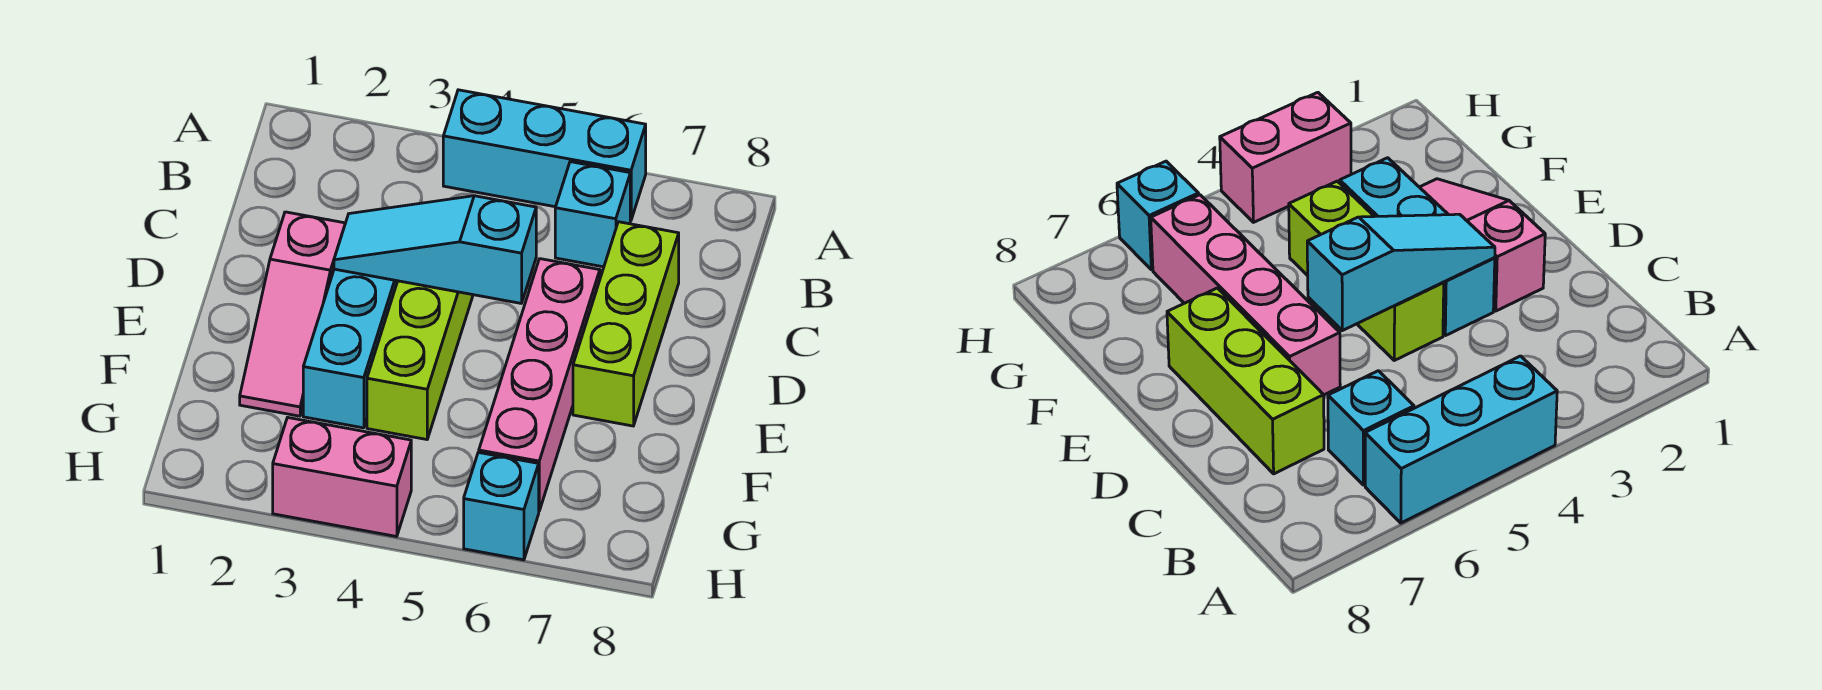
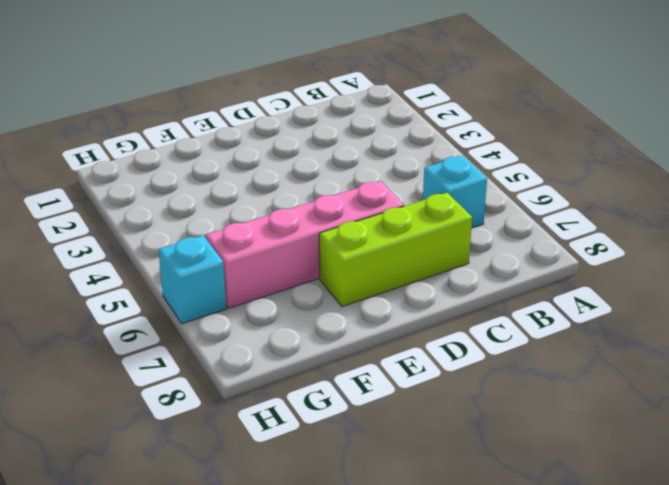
none -> cyan brick A4:A6 level 1
none -> pink slope D2:F2 level 1 top D

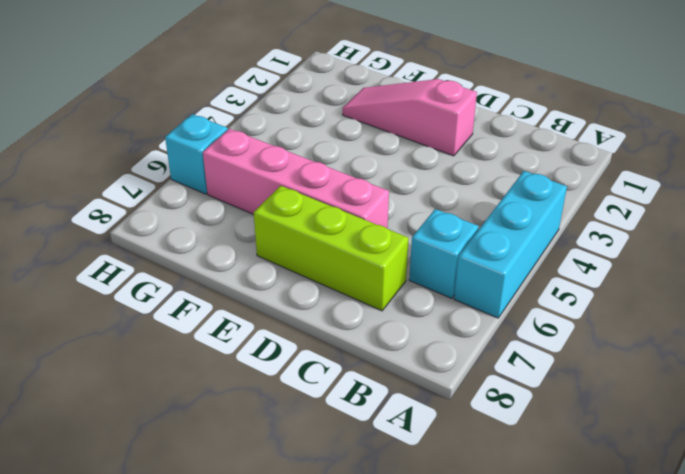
none -> cyan brick D3:F3 level 1
none -> lime brick D4:F4 level 1

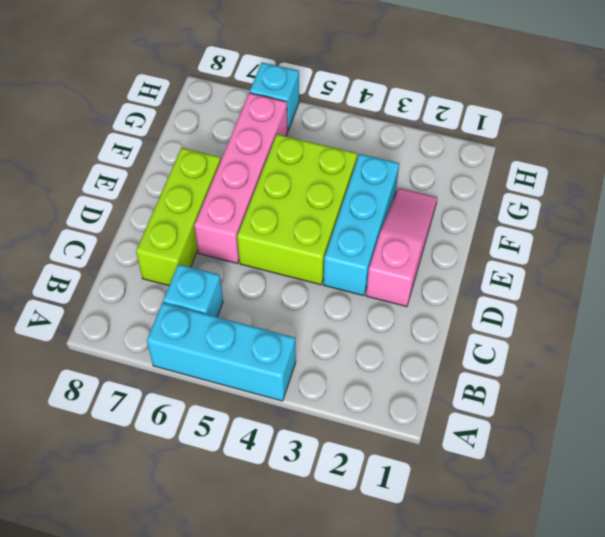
lime brick D4:F5 level 1 -> lime brick D4:F4 level 1
none -> pink brick H3:H4 level 1
none -> cyan slope D3:D5 level 2 top 5

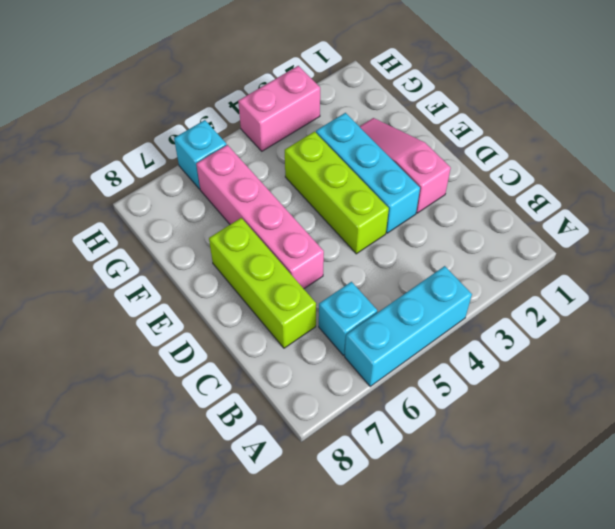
none -> cyan slope D3:D5 level 2 top 5

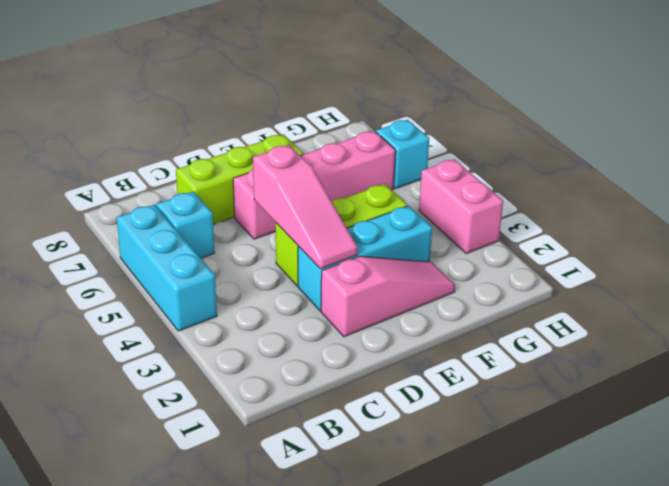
pink slope D3:D5 level 2 top 5 -> cyan slope D3:D5 level 2 top 5

